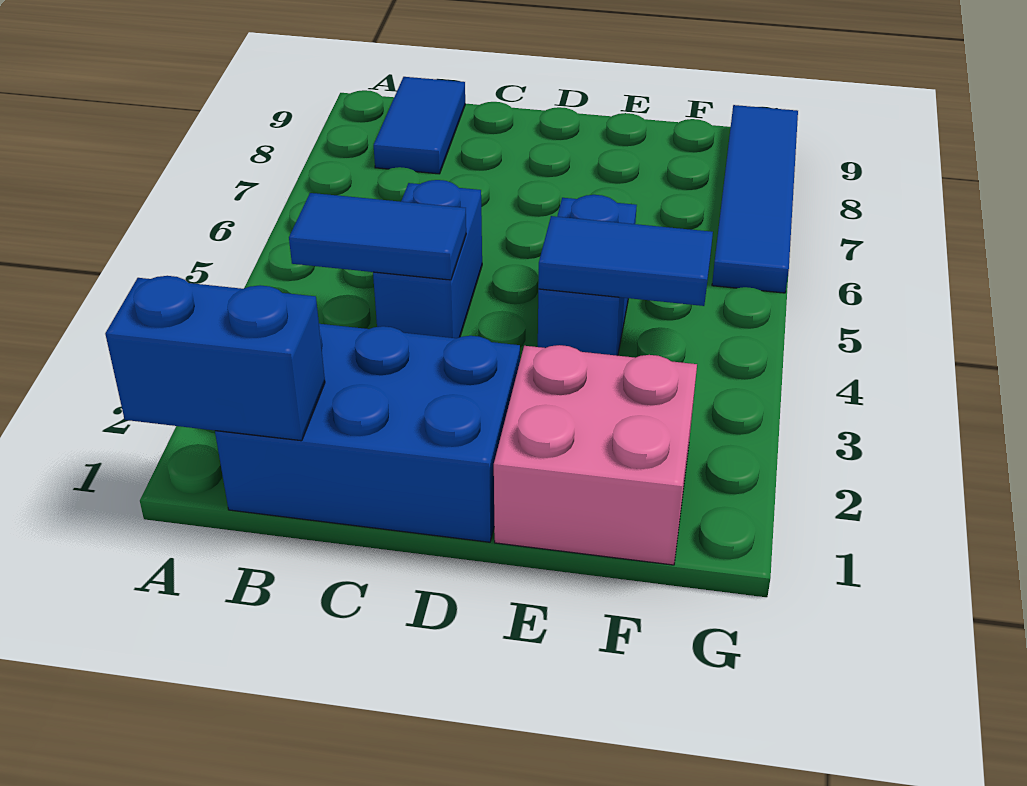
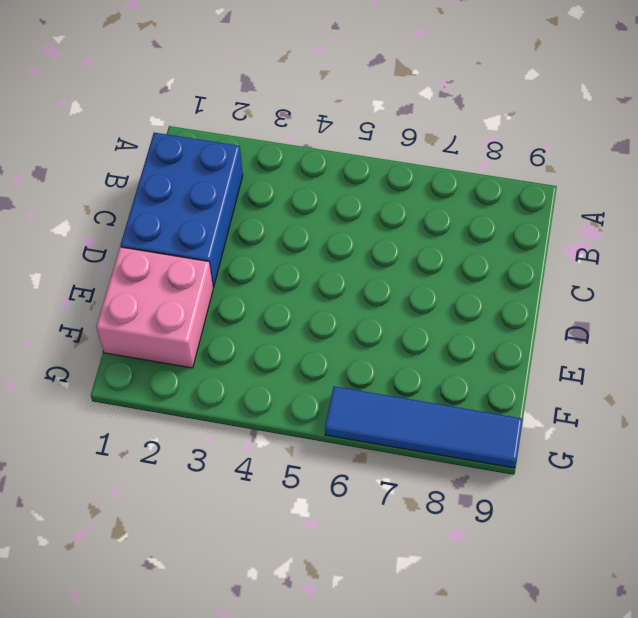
none -> blue tile B8:B9 level 1
none -> blue brick C4:C5 level 1

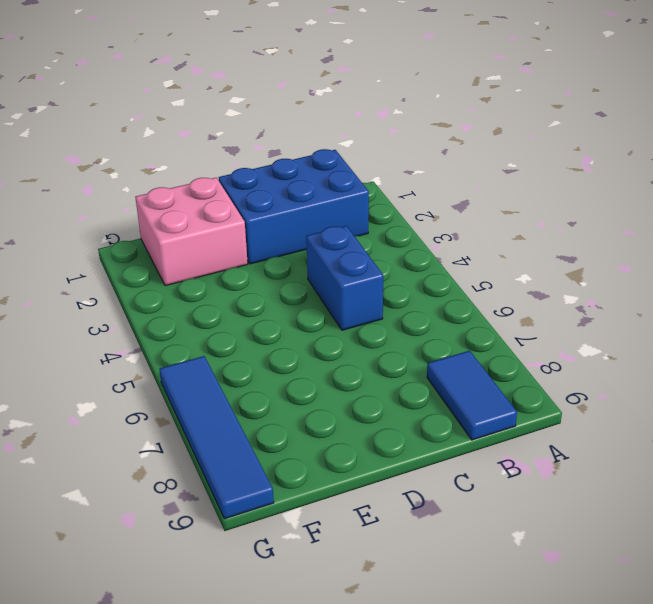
none -> blue brick E4:E5 level 1
none -> blue brick A1:B1 level 2

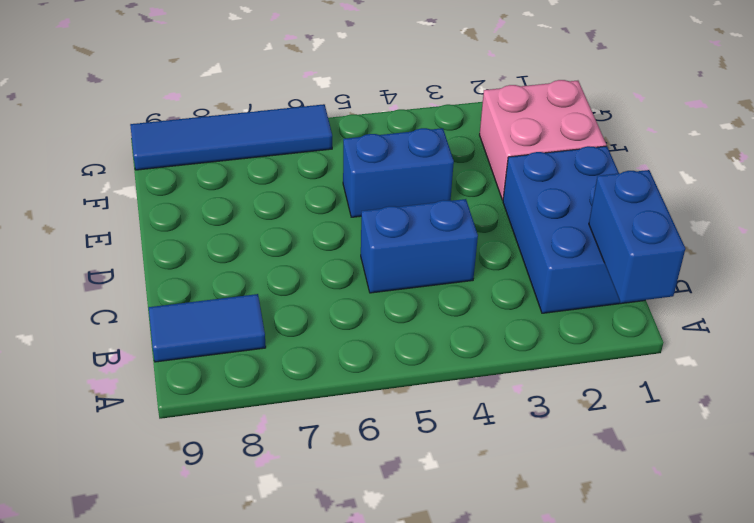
none -> blue tile B4:C4 level 2
none -> blue tile E4:F4 level 2

